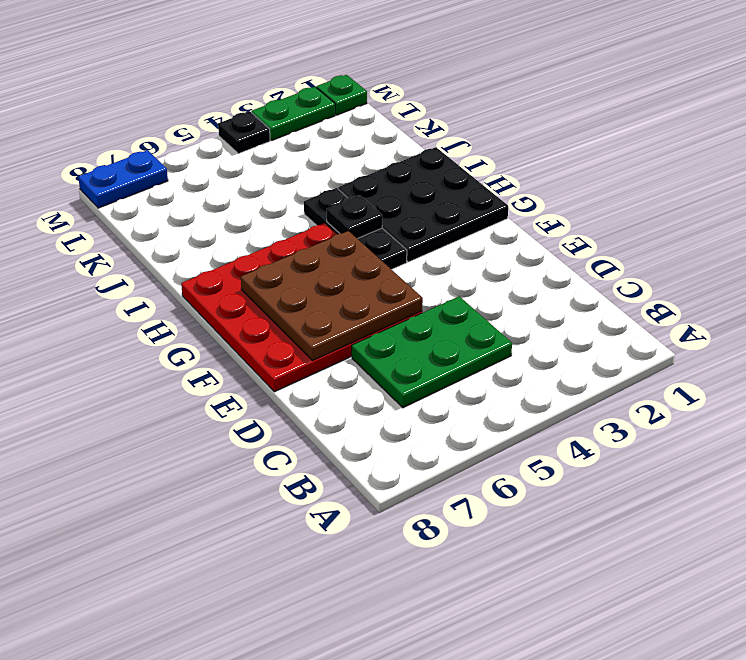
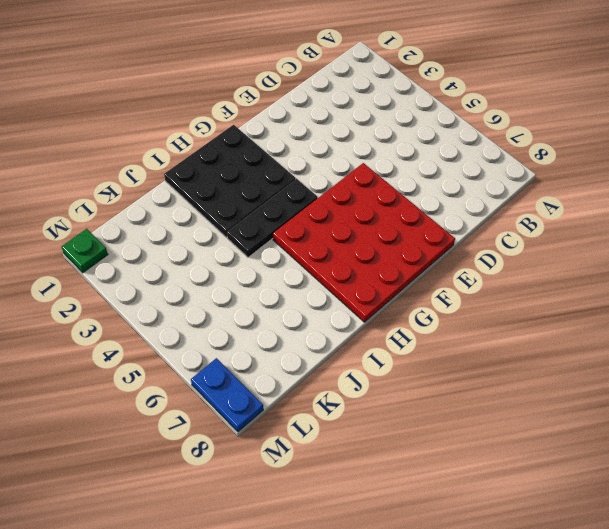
none -> green plate C4:D6 level 1
none -> green plate M2:M3 level 1

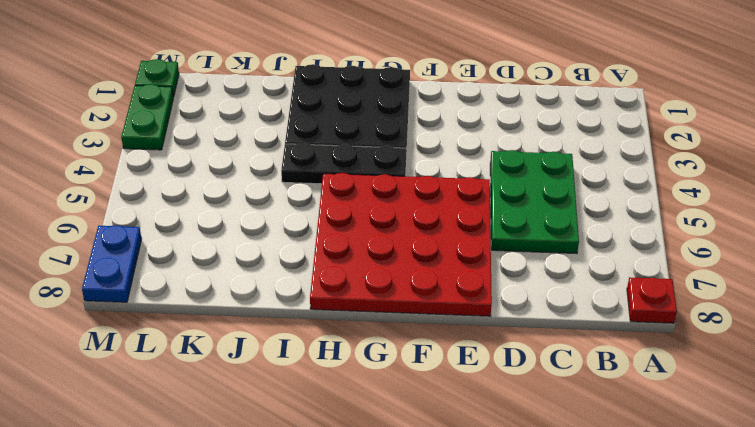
red plate A8 level 1 -> none
none -> black plate M4 level 1
none -> brown plate E5:G7 level 2

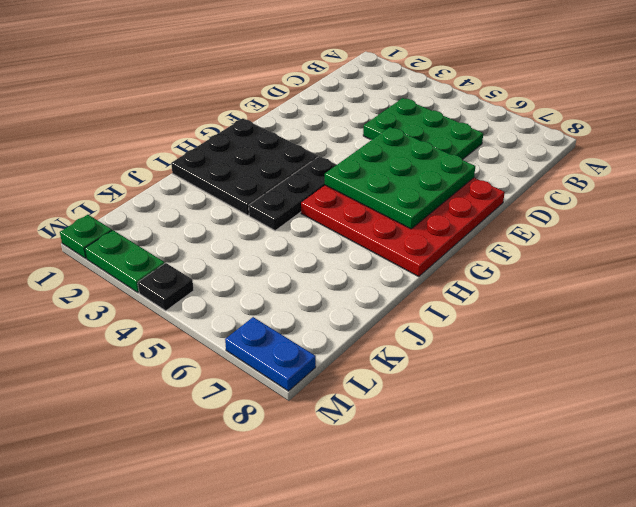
green plate E5:G7 level 2 -> brown plate E5:G7 level 2
none -> black plate H4 level 2

